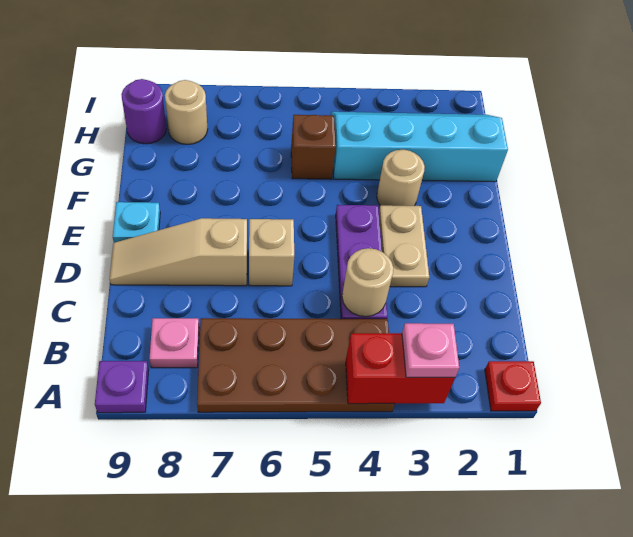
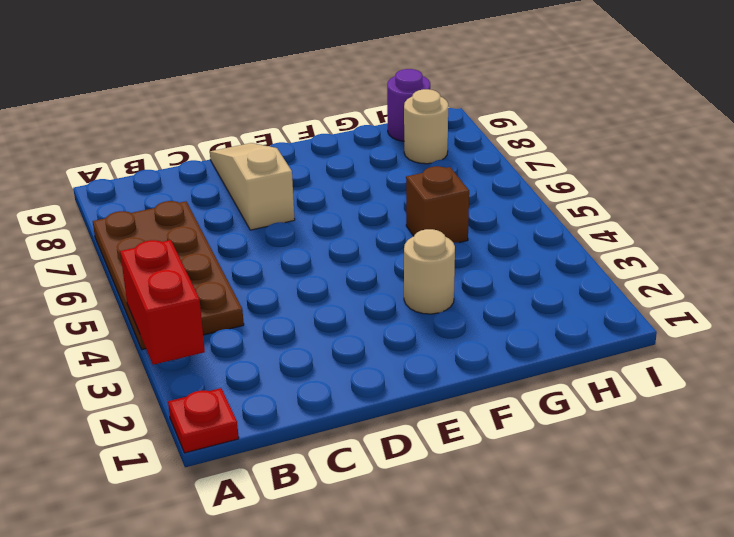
none -> purple plate A9 level 1
none -> pink plate B8 level 1
none -> purple plate C4:E4 level 1

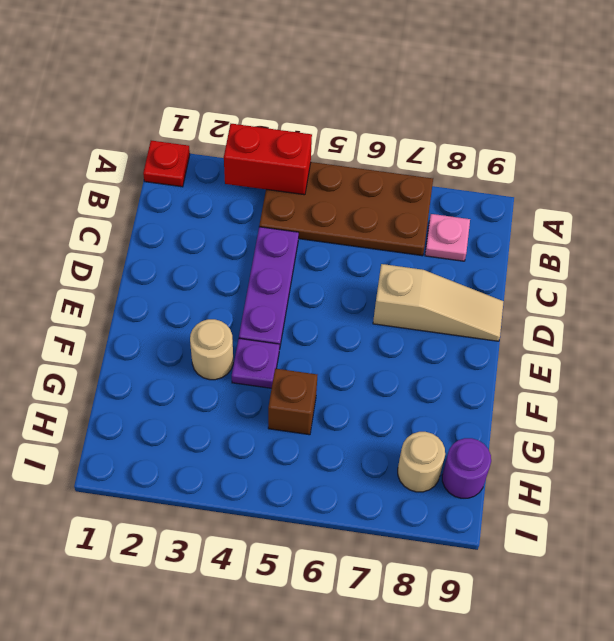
purple plate F4 level 1 -> purple plate A9 level 1
none -> tan plate D3:E3 level 1
none -> tan brick D6 level 1
none -> cyan plate E9 level 1

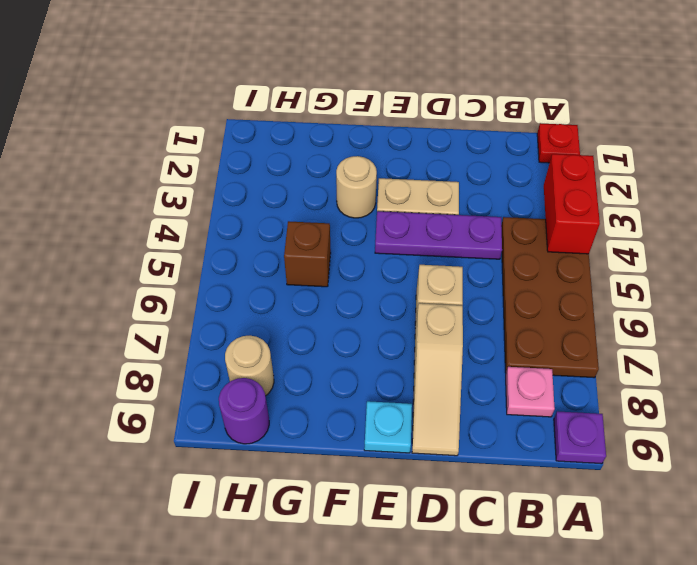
none -> cyan slope G1:H4 level 1 top G
none -> tan round brick C4 level 2
none -> pink plate A3 level 3

